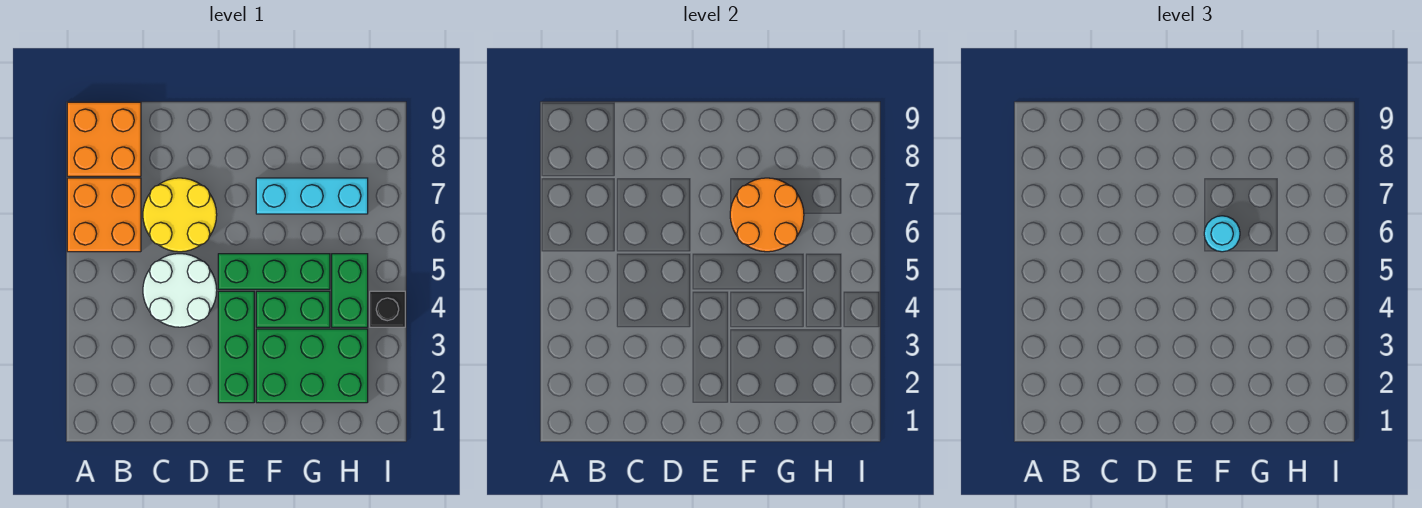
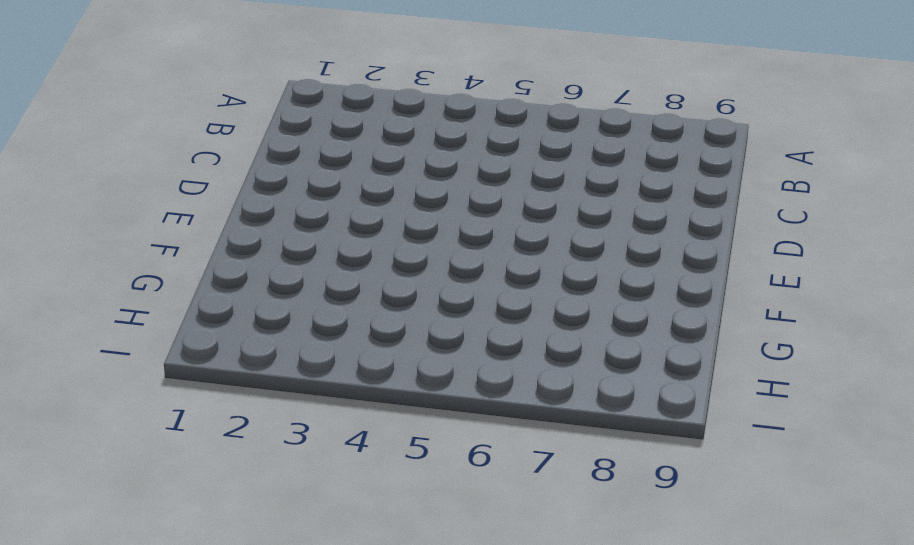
none -> orange brick A6:B7 level 1
none -> orange brick A8:B9 level 1
none -> white round brick C4:D5 level 1

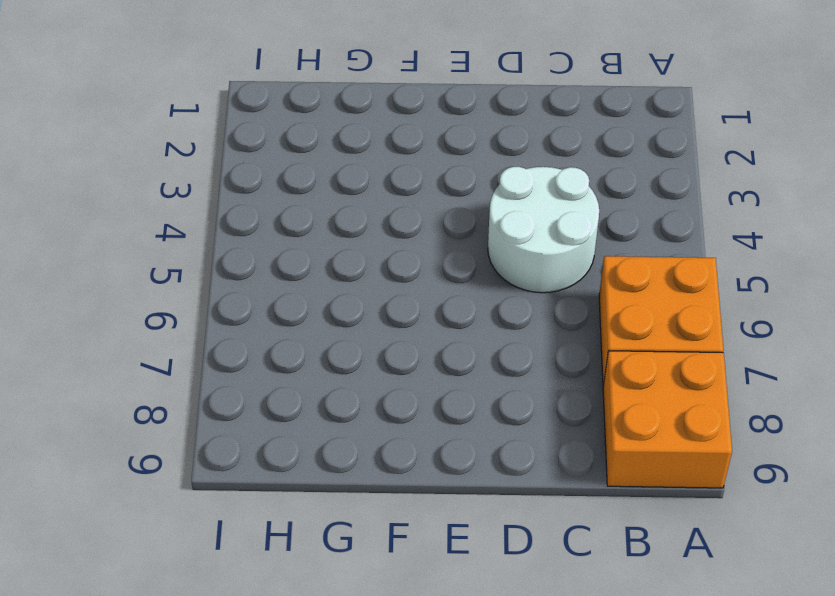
none -> yellow round brick C6:D7 level 1
none -> green brick E2:E4 level 1
none -> green brick E5:G5 level 1

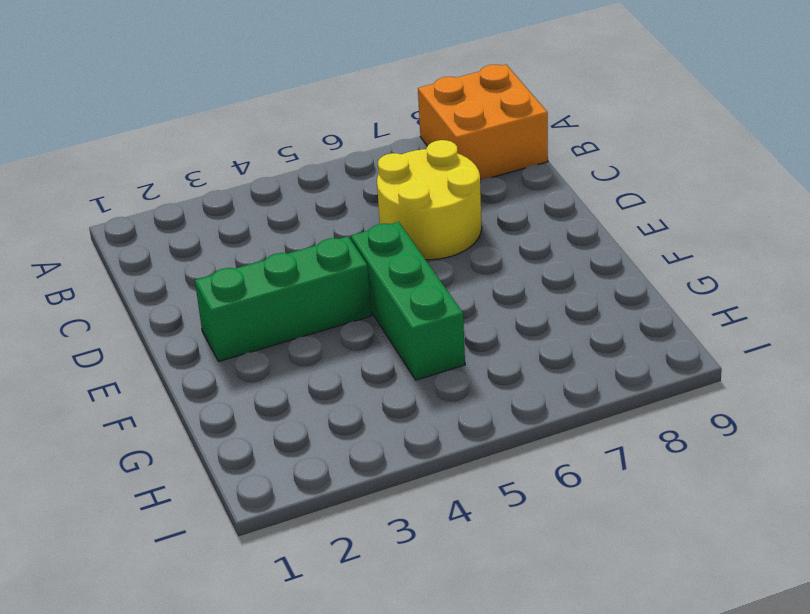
none -> orange brick A6:B7 level 1
none -> white round brick C4:D5 level 1
none -> green brick F2:H3 level 1

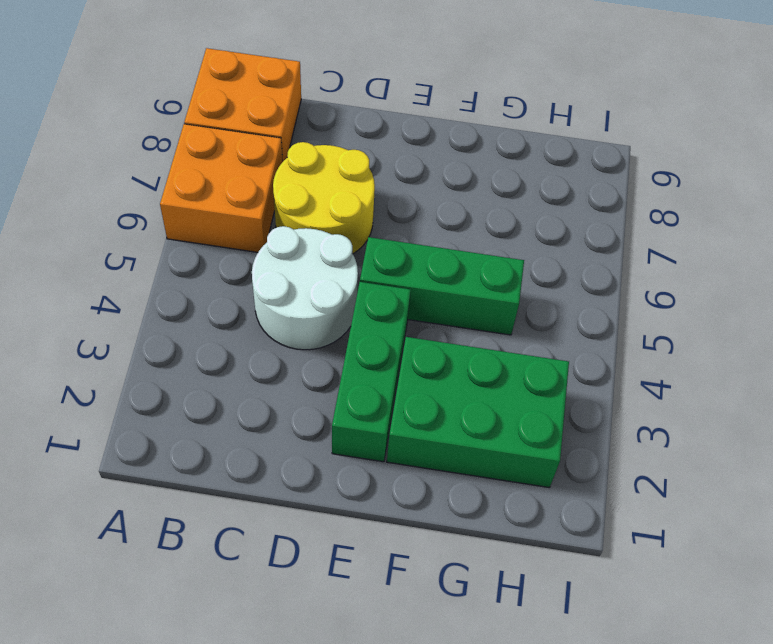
none -> green brick F4:G4 level 1
none -> cyan brick F7:H7 level 1
none -> green brick H4:H5 level 1

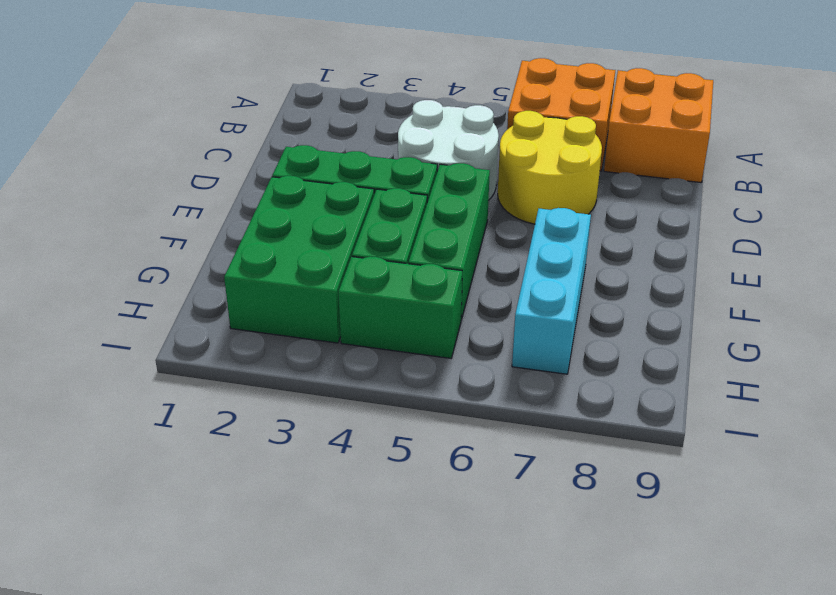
none -> black brick I4 level 1
none -> orange round brick F6:G7 level 2
none -> cyan round brick F6 level 3

